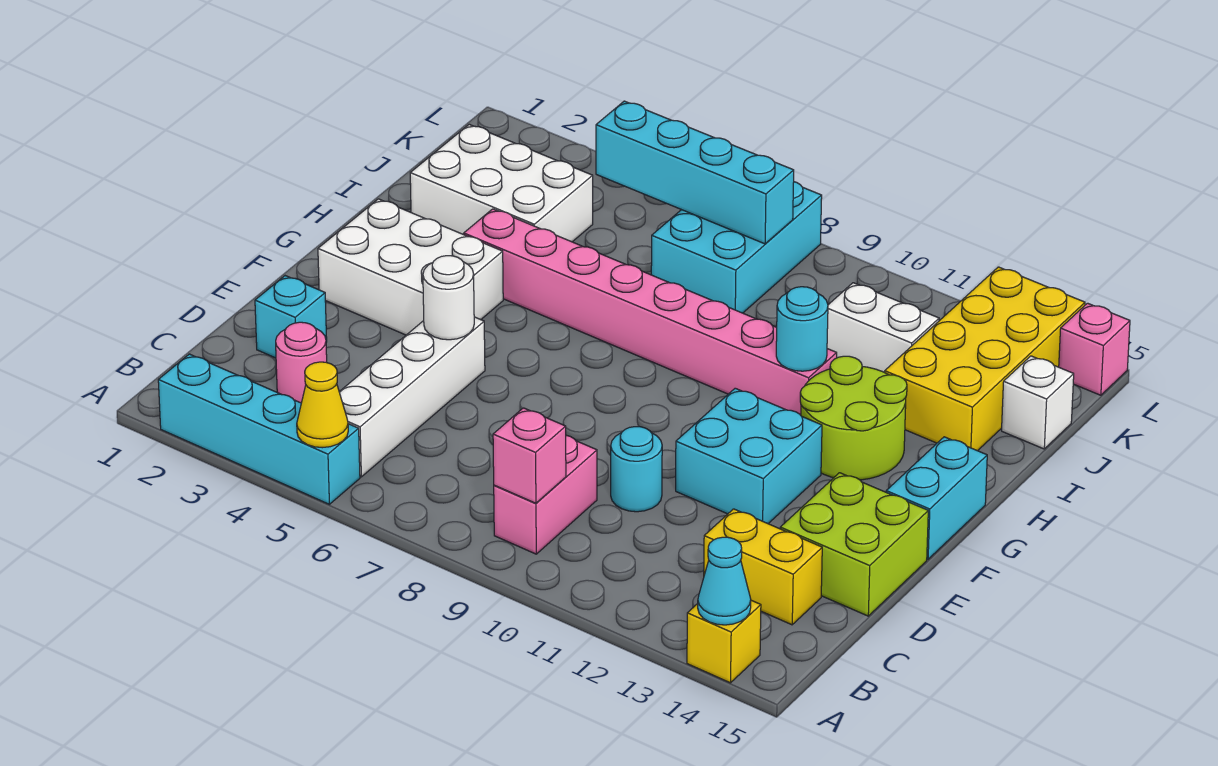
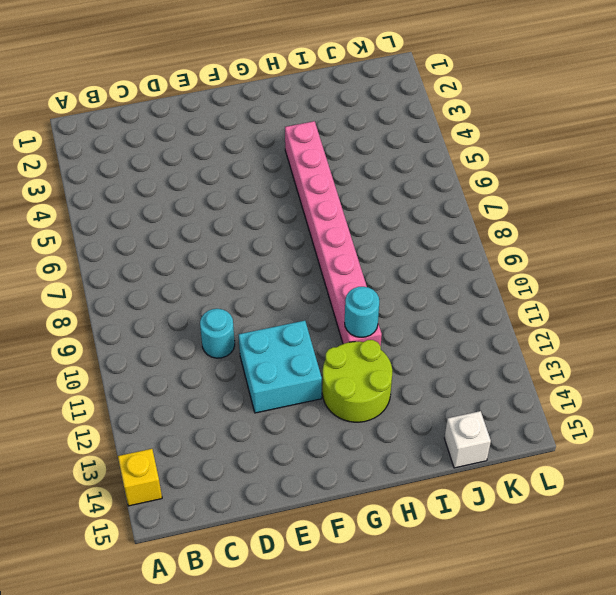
none -> cyan brick A2:A5 level 1
none -> white brick B5:E5 level 1
none -> pink brick B9:C9 level 1

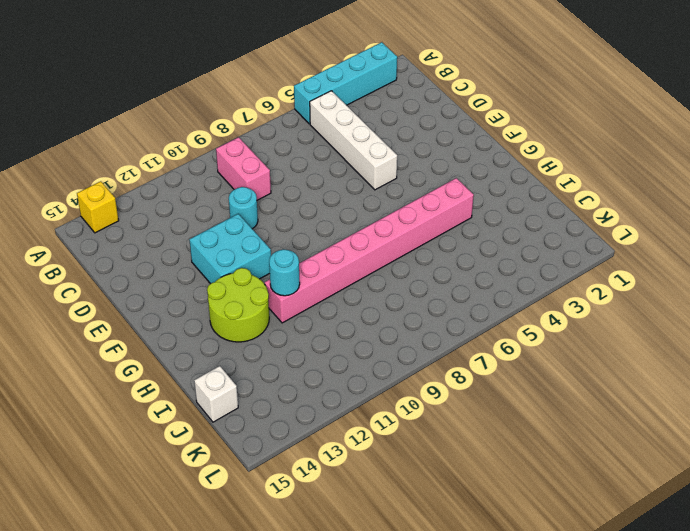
none -> pink round brick C3 level 1
none -> yellow brick C13:C14 level 1
none -> cyan brick D2 level 1

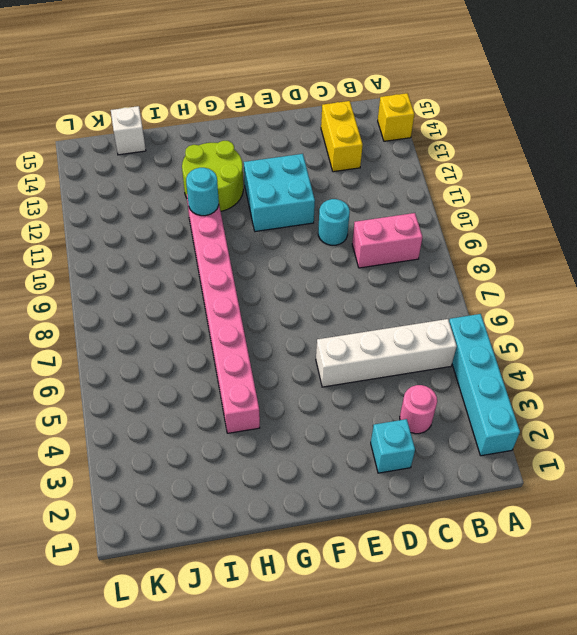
none -> lime brick D14:E15 level 1
none -> white brick F2:G4 level 1
none -> cyan brick F15:G15 level 1

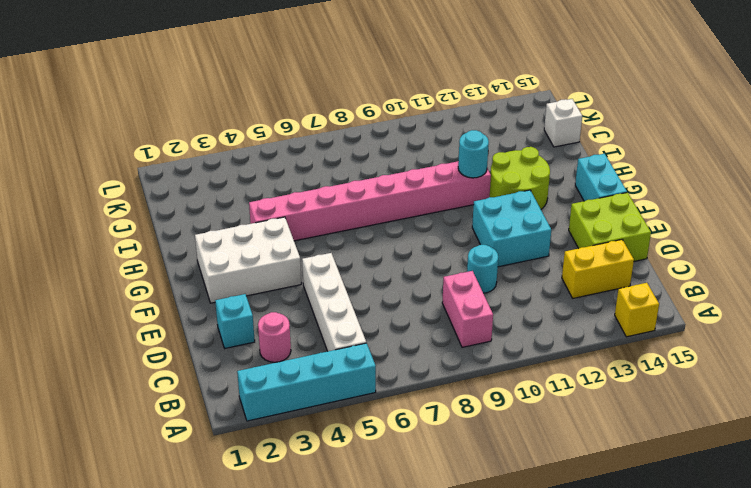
none -> white brick I2:J4 level 1
none -> yellow brick I13:L14 level 1
none -> cyan brick J7:L8 level 1

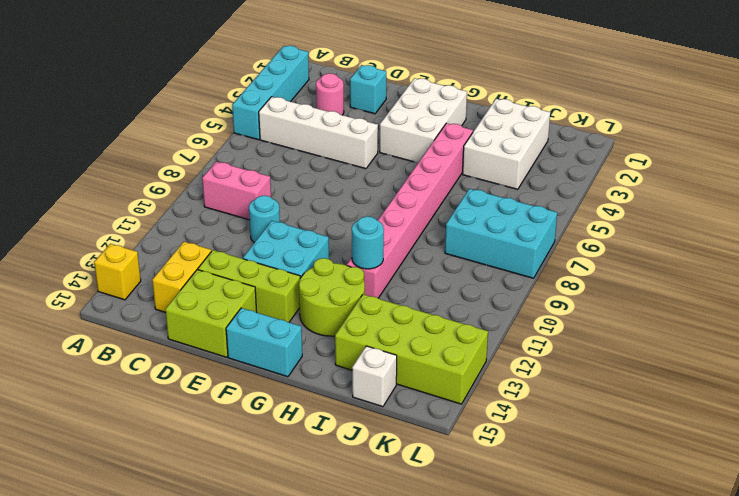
lime brick D13:F13 level 1 -> none
lime brick I13:L14 level 1 -> yellow brick I13:L14 level 1
none -> white brick J11:J12 level 1
none -> pink brick L15 level 1
none -> yellow cone A5 level 2

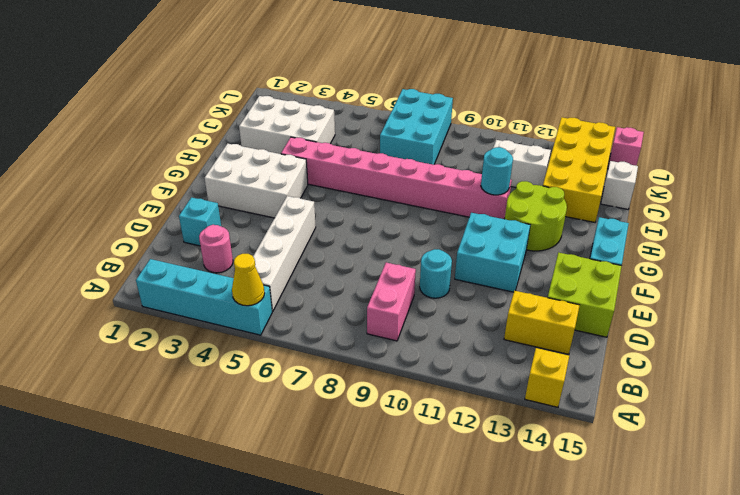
none -> cyan cone A14 level 2
none -> pink brick B9 level 2
none -> white round brick E5 level 2

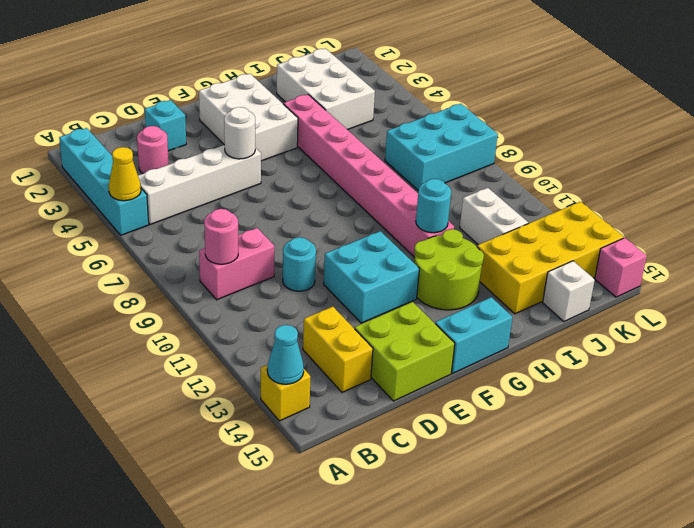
pink round brick B9 level 2 -> pink brick B9 level 2
none -> cyan brick K5:K8 level 2

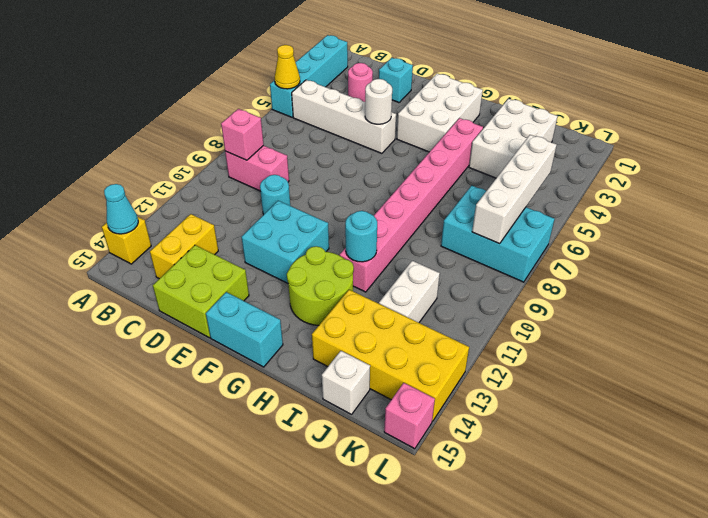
white brick K5:K8 level 2 -> cyan brick K5:K8 level 2

